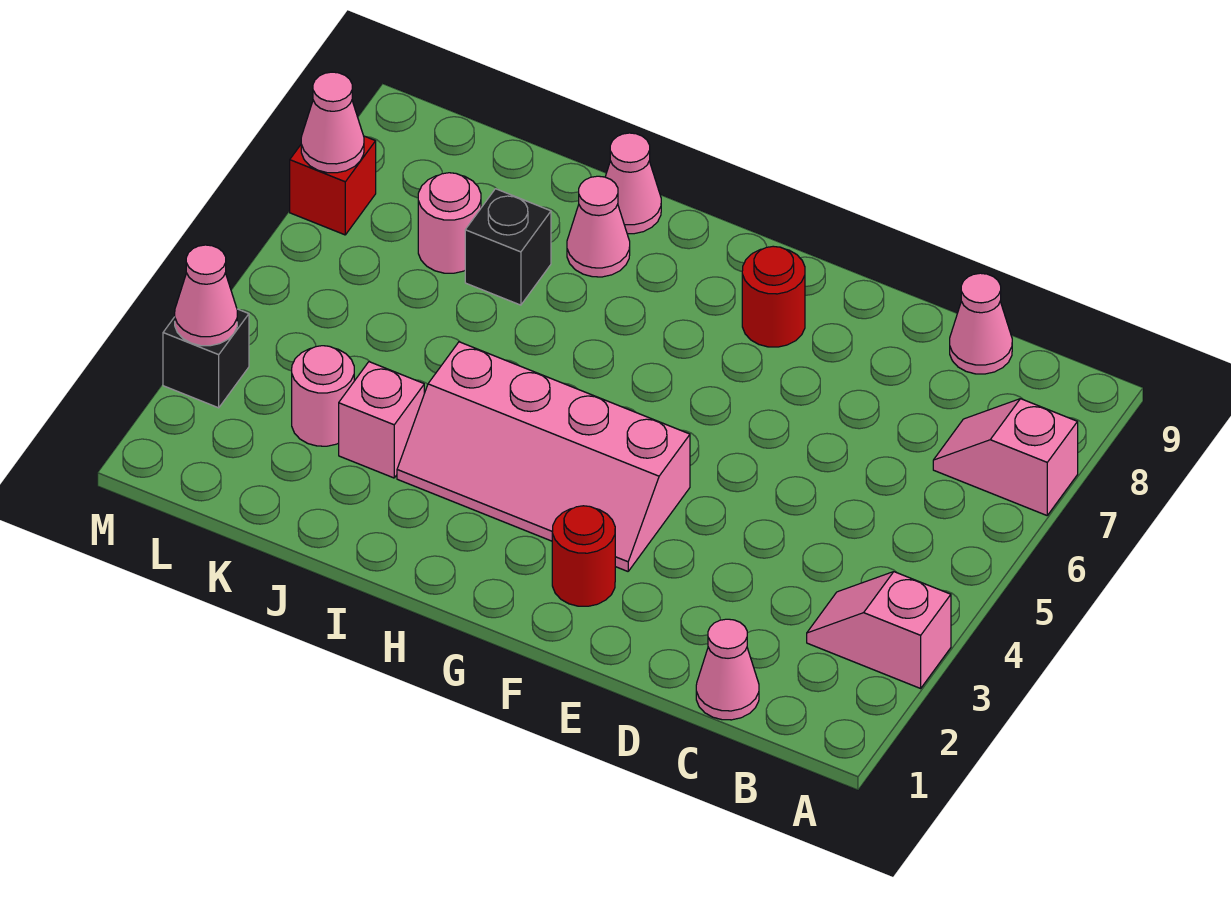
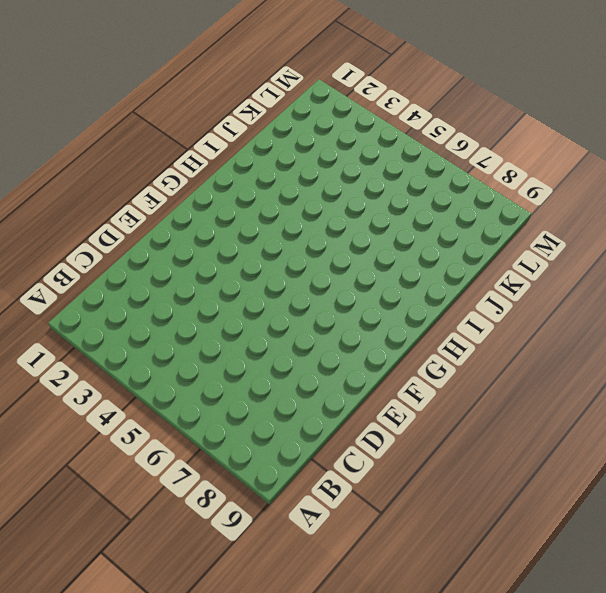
none -> pink slope A3:B3 level 1 top A
none -> pink slope A7:B7 level 1 top A
none -> pink cone C1 level 1

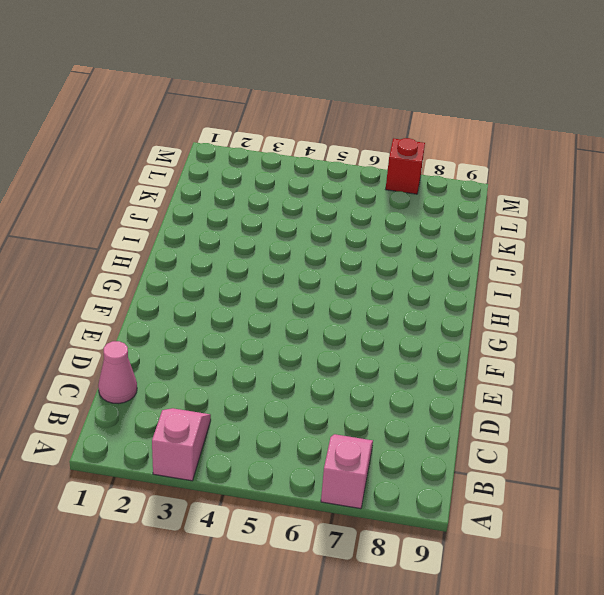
none -> pink cone C9 level 1
none -> red round brick F2 level 1
none -> pink slope F3:I4 level 1 top 4

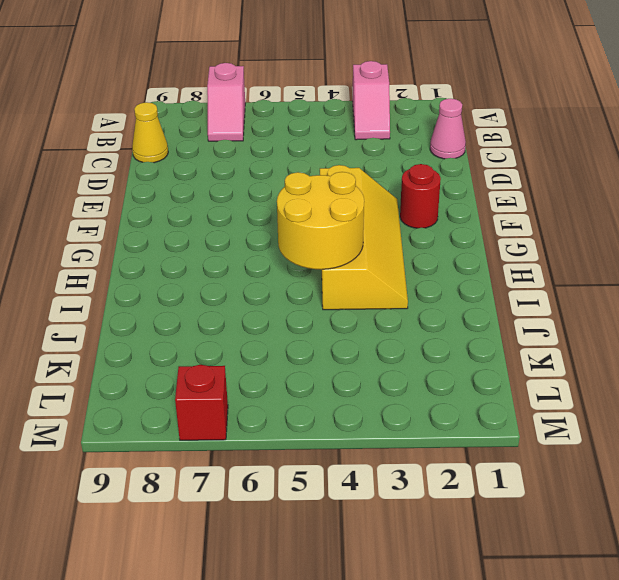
yellow cone C9 level 1 -> pink cone C9 level 1
yellow slope F3:I4 level 1 top 4 -> pink slope F3:I4 level 1 top 4
yellow round brick H4:I5 level 2 -> none
none -> red round brick F8 level 1
none -> pink cone I8 level 1
none -> pink cone I9 level 1

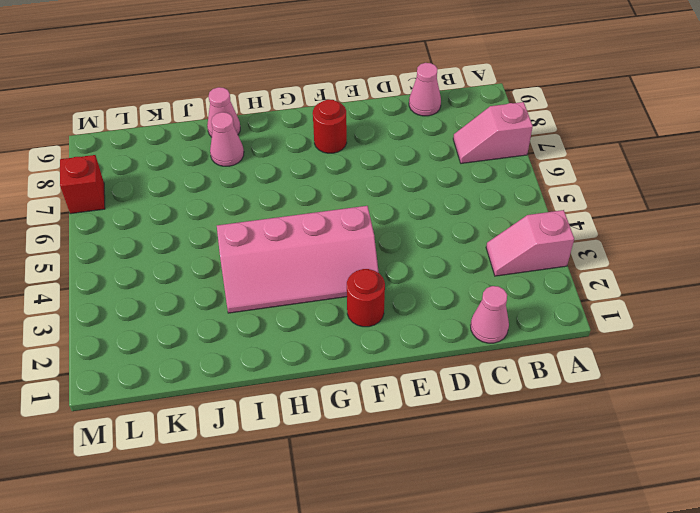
none -> pink brick J3 level 1
none -> black brick J7 level 1
none -> pink round brick K3 level 1

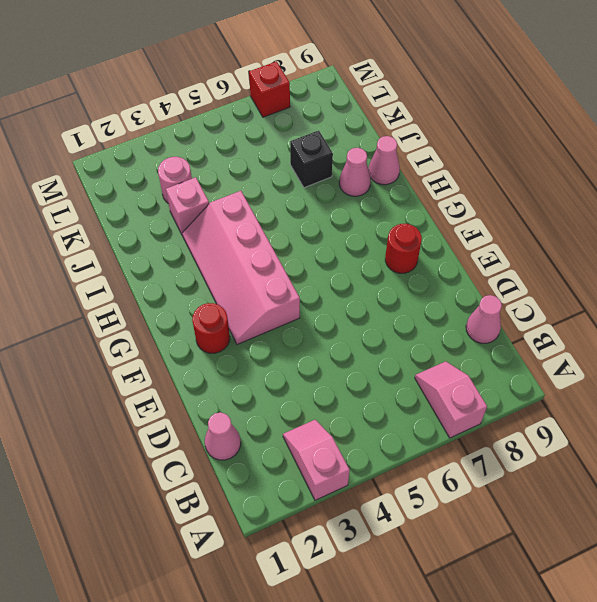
none -> pink round brick K7 level 1
none -> black brick M3 level 1
none -> pink cone M3 level 2

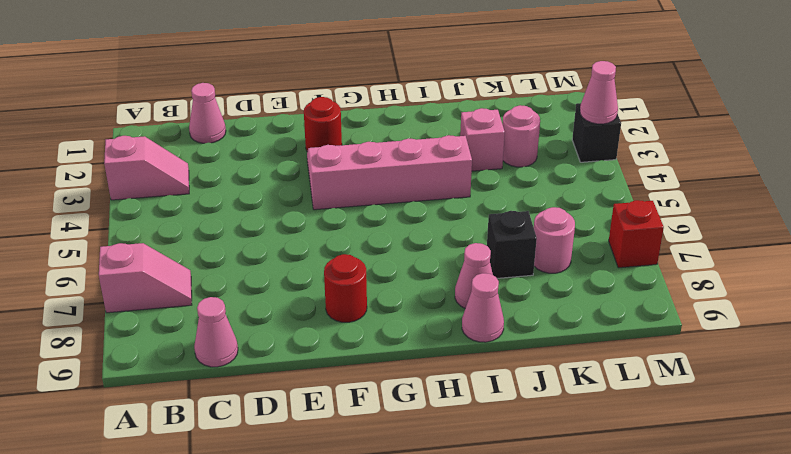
none -> pink cone M7 level 2

